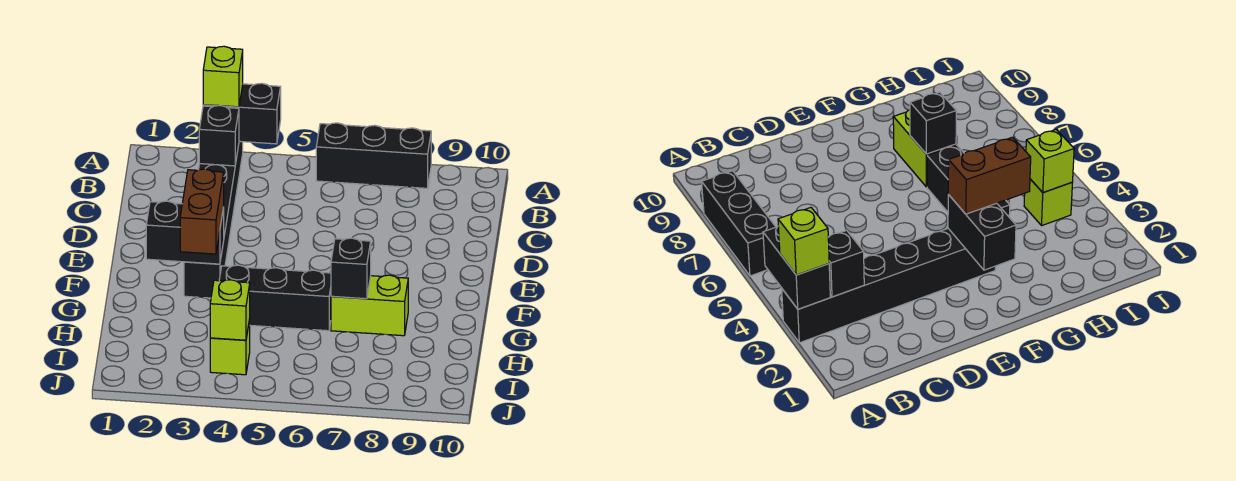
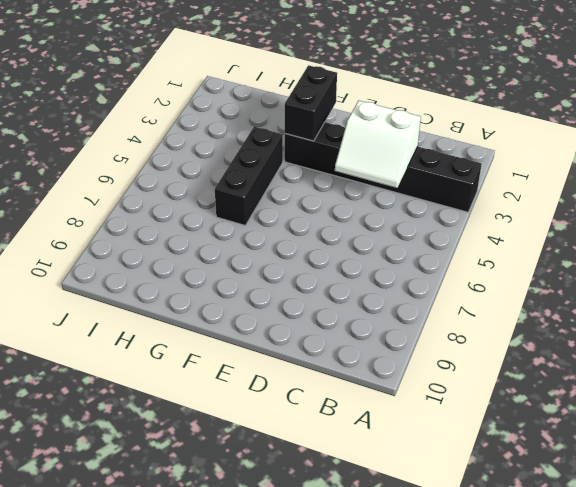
white slope C3:D4 level 2 top 3 -> none
none -> black brick A6:A8 level 1
none -> lime brick G7:G8 level 1
none -> lime brick I4 level 1

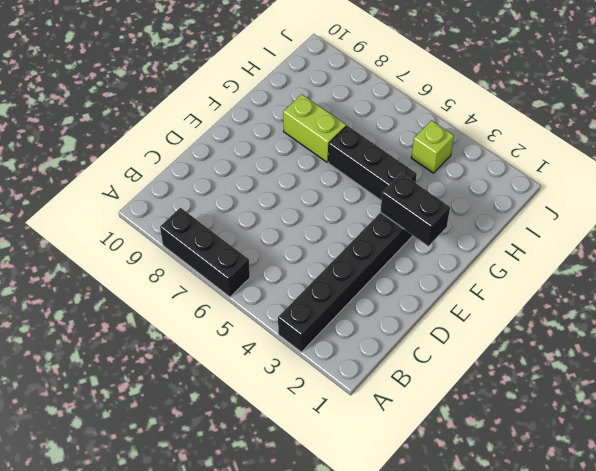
none -> black brick A3:A4 level 2
none -> black brick B3 level 2
none -> black brick G7 level 2

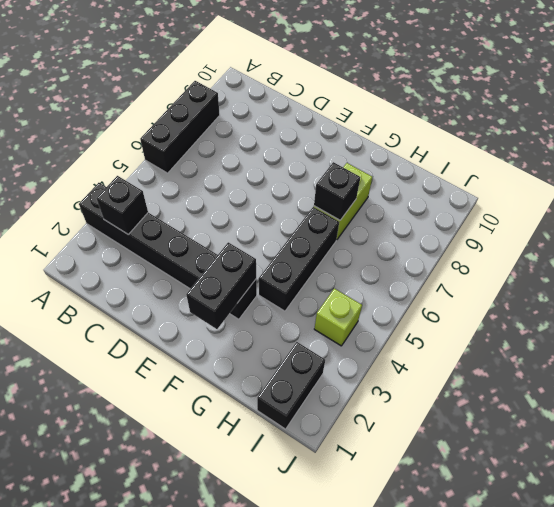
black brick I1:I2 level 1 -> black brick A3:A4 level 2
none -> lime brick I4 level 2
none -> lime brick A3 level 3
none -> brown brick F3:G3 level 3

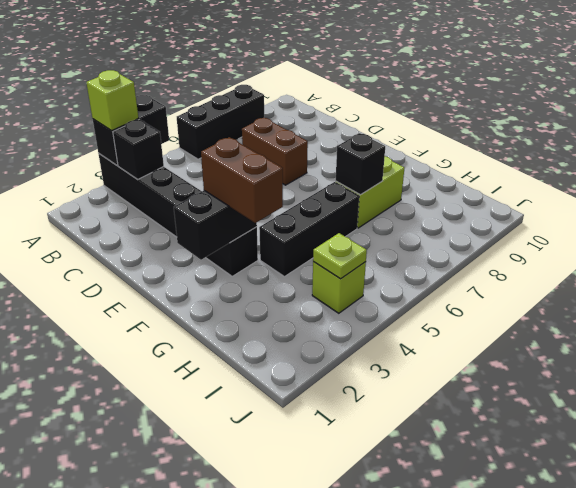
brown brick C7:D7 level 1 -> none
lime plate I4 level 2 -> lime brick I4 level 2

